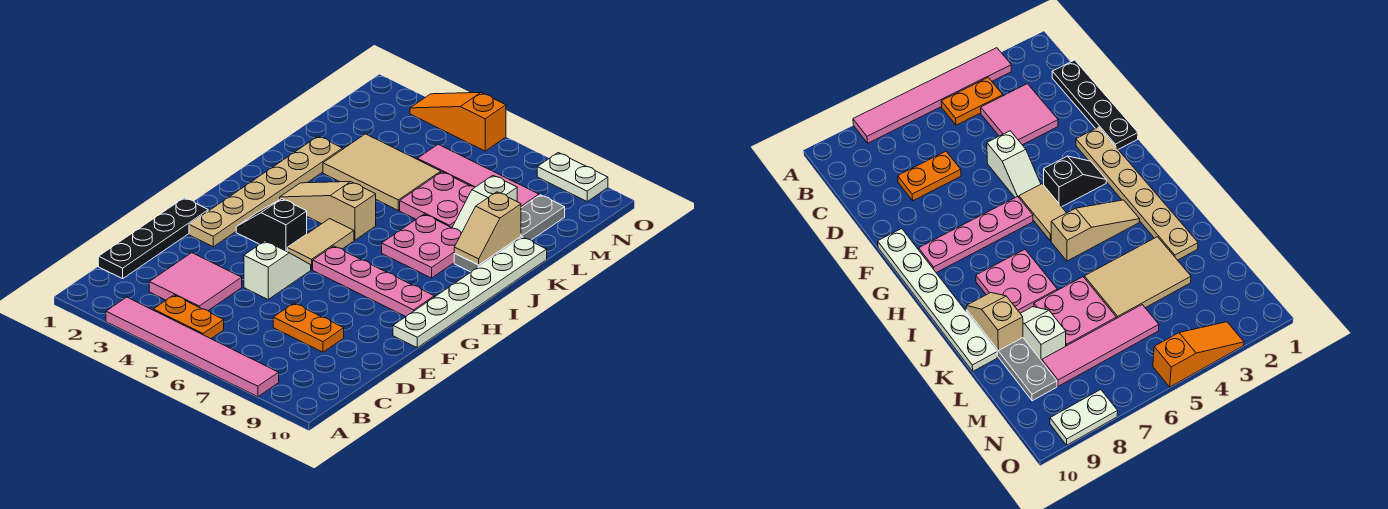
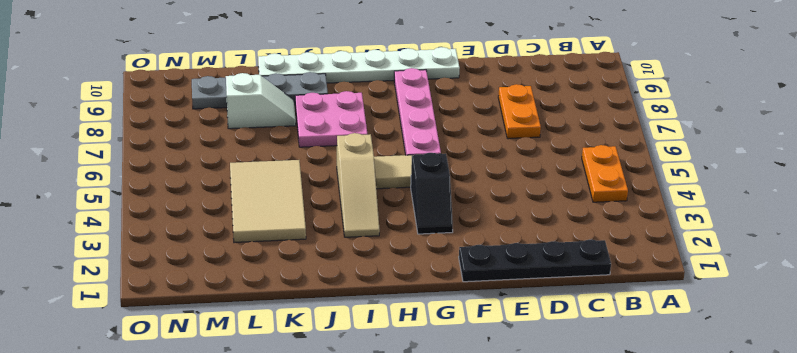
none -> pink tile A3:A8 level 1
none -> pink tile C3:D4 level 1
none -> white slope E5:F5 level 1 top E

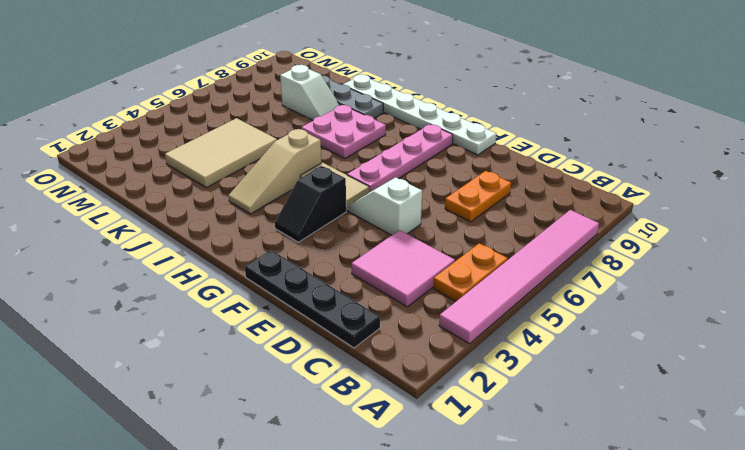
none -> tan plate F2:K2 level 1
none -> pink plate K6:L7 level 1
none -> pink tile M5:M8 level 1

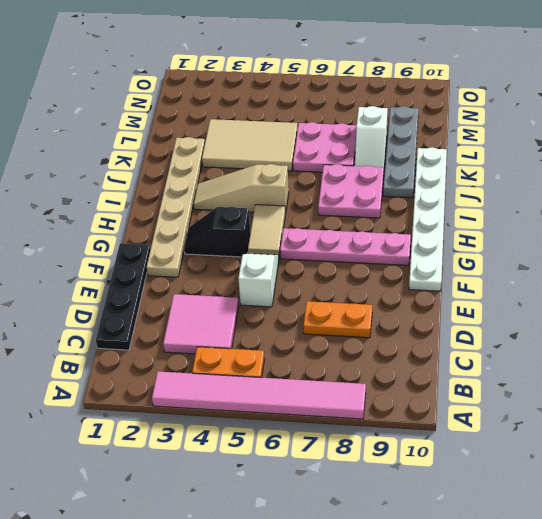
none -> pink tile M5:M8 level 1
none -> orange slope O3:O5 level 1 top 5
none -> white plate O8:O9 level 1

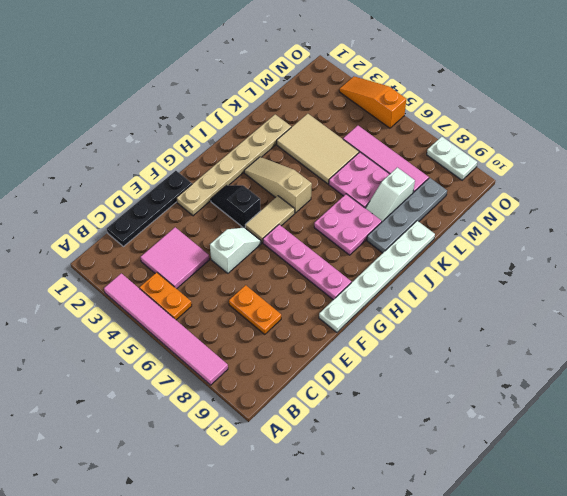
none -> tan slope J9:K9 level 2 top K

